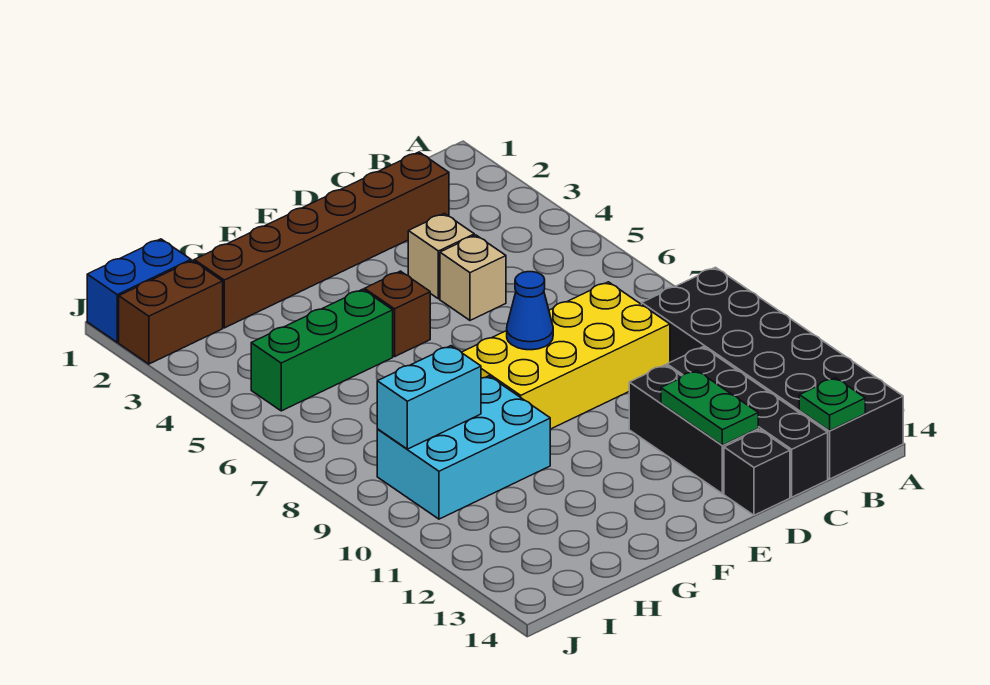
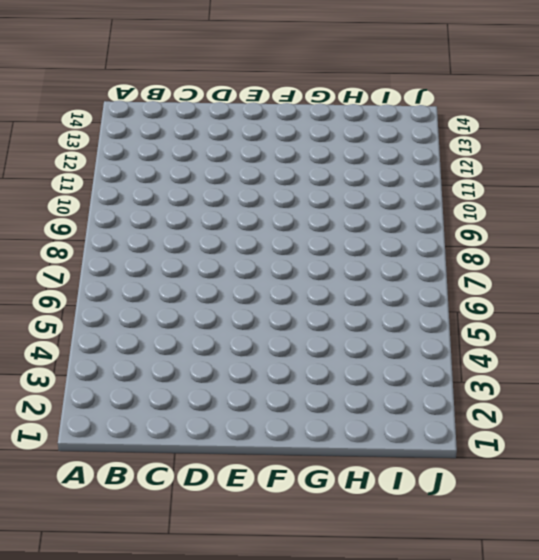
none -> black brick A9:B14 level 1
none -> brown brick C2:H2 level 1
none -> yellow brick C8:F9 level 1

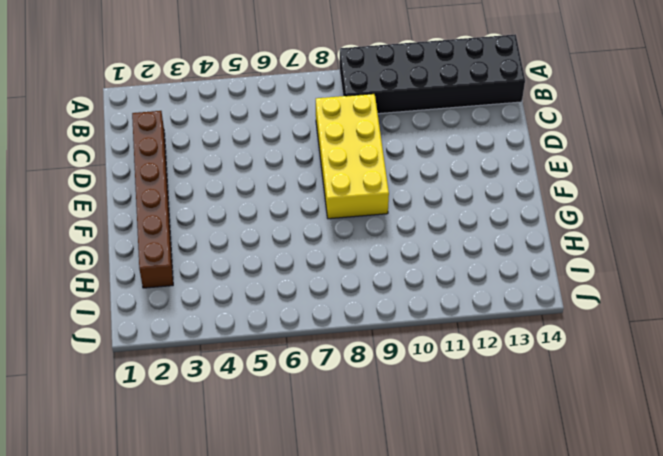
none -> black brick C11:C14 level 1
none -> tan brick D4 level 1
none -> tan brick D5 level 1

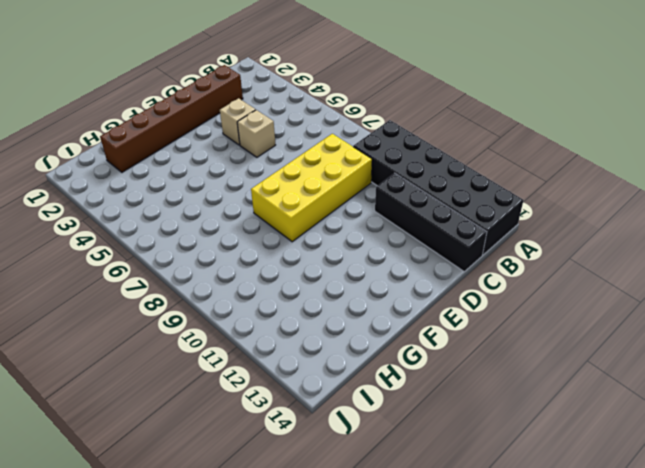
none -> black brick D11:D13 level 1
none -> black brick D14 level 1
none -> brown brick F5 level 1

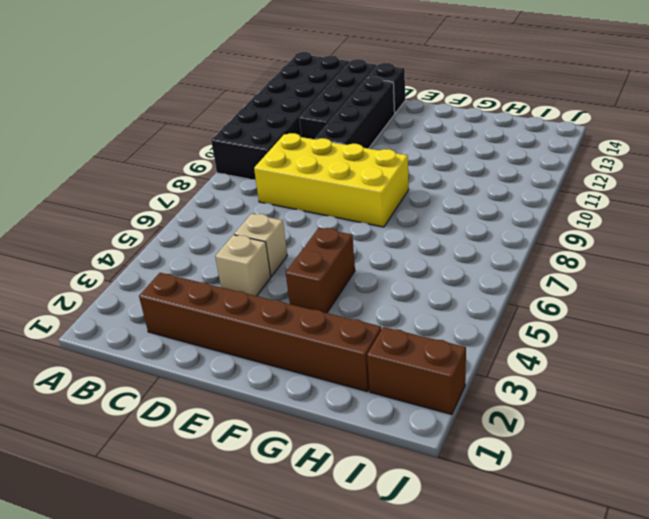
black brick D10:D13 level 1 -> black brick D11:D13 level 1
brown brick F4:F5 level 1 -> brown brick F5 level 1
none -> green brick G5:I5 level 1
none -> cyan brick G9:I10 level 1
none -> blue brick I1:J1 level 1

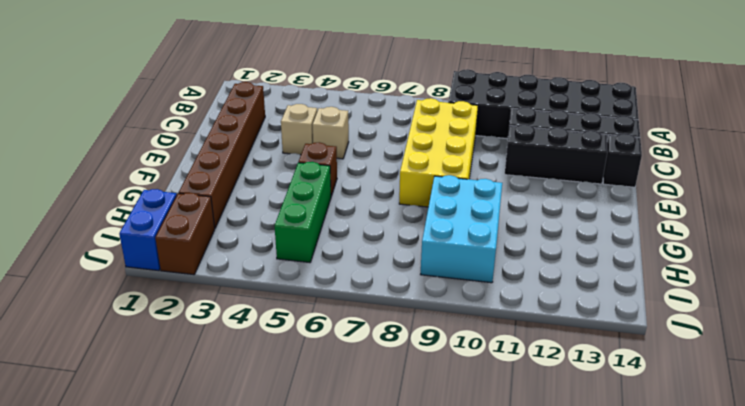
none -> green plate B14 level 2
none -> green plate D12:D13 level 2
none -> blue cone E8 level 2

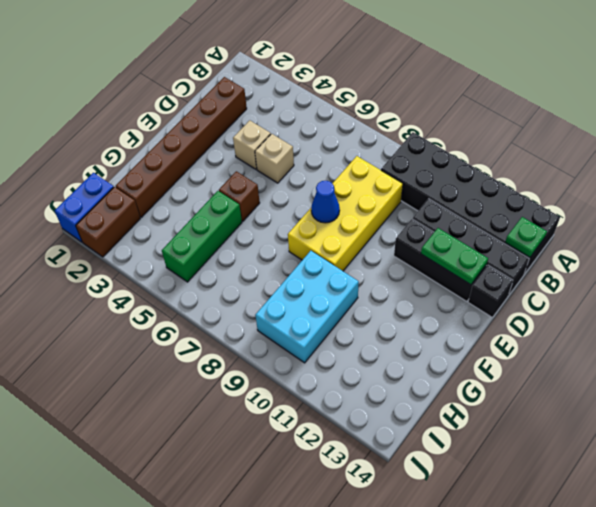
none -> cyan brick H9:I9 level 2

